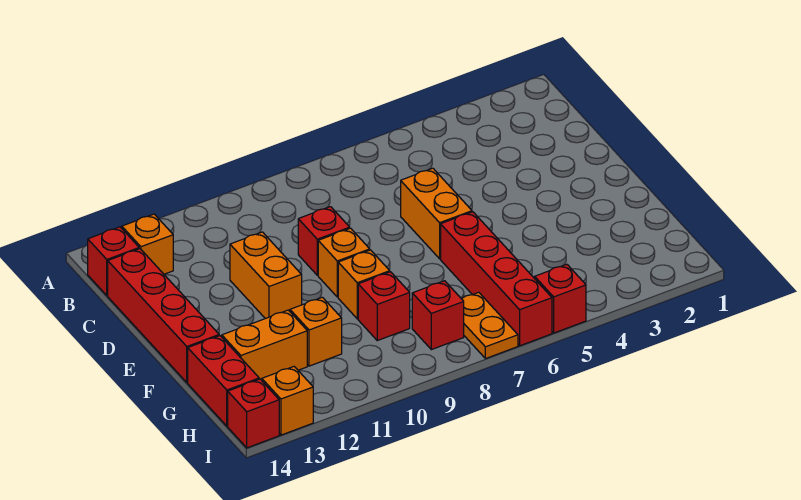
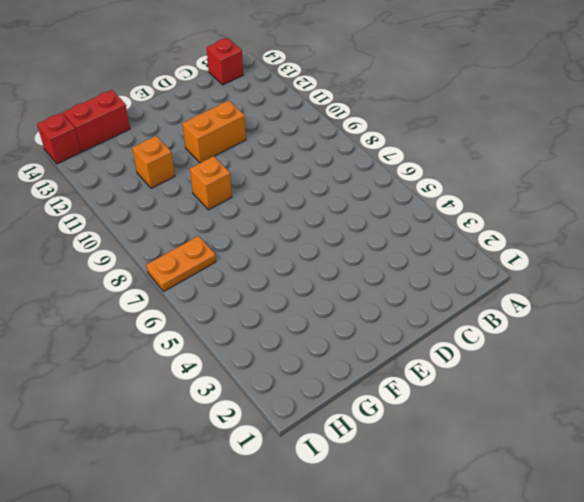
none -> orange brick B13 level 1
none -> red brick C14:F14 level 1
none -> orange brick D6:E6 level 1

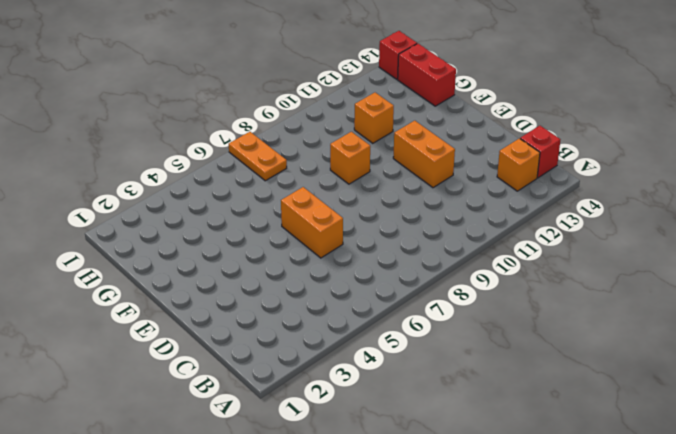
none -> red brick C14:F14 level 1
none -> red brick D9 level 1
none -> orange brick E9 level 1

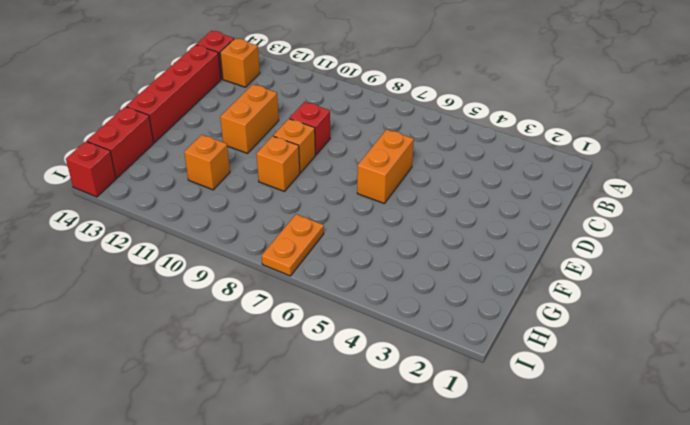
none -> red brick F6:I6 level 1
none -> red brick G9 level 1
none -> orange brick G12:G13 level 1

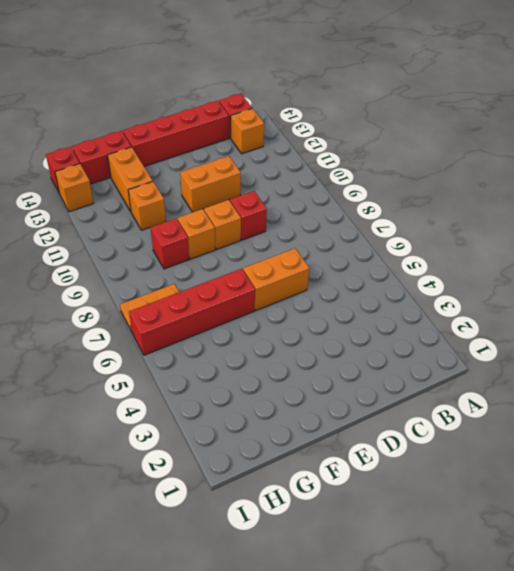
none -> red brick H8 level 1
none -> red brick I5 level 1

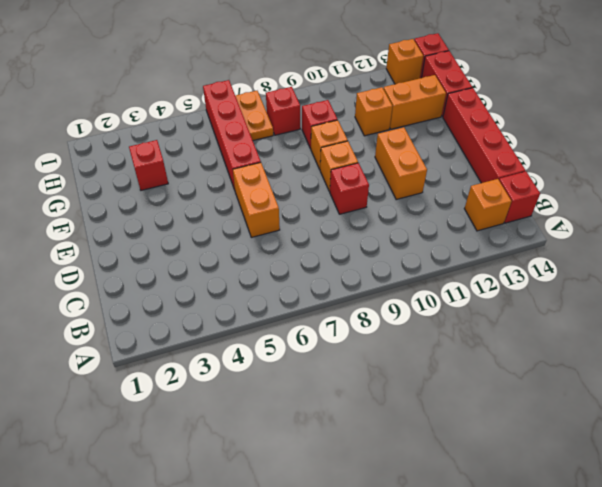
red brick G3 level 1 -> red brick I5 level 1

